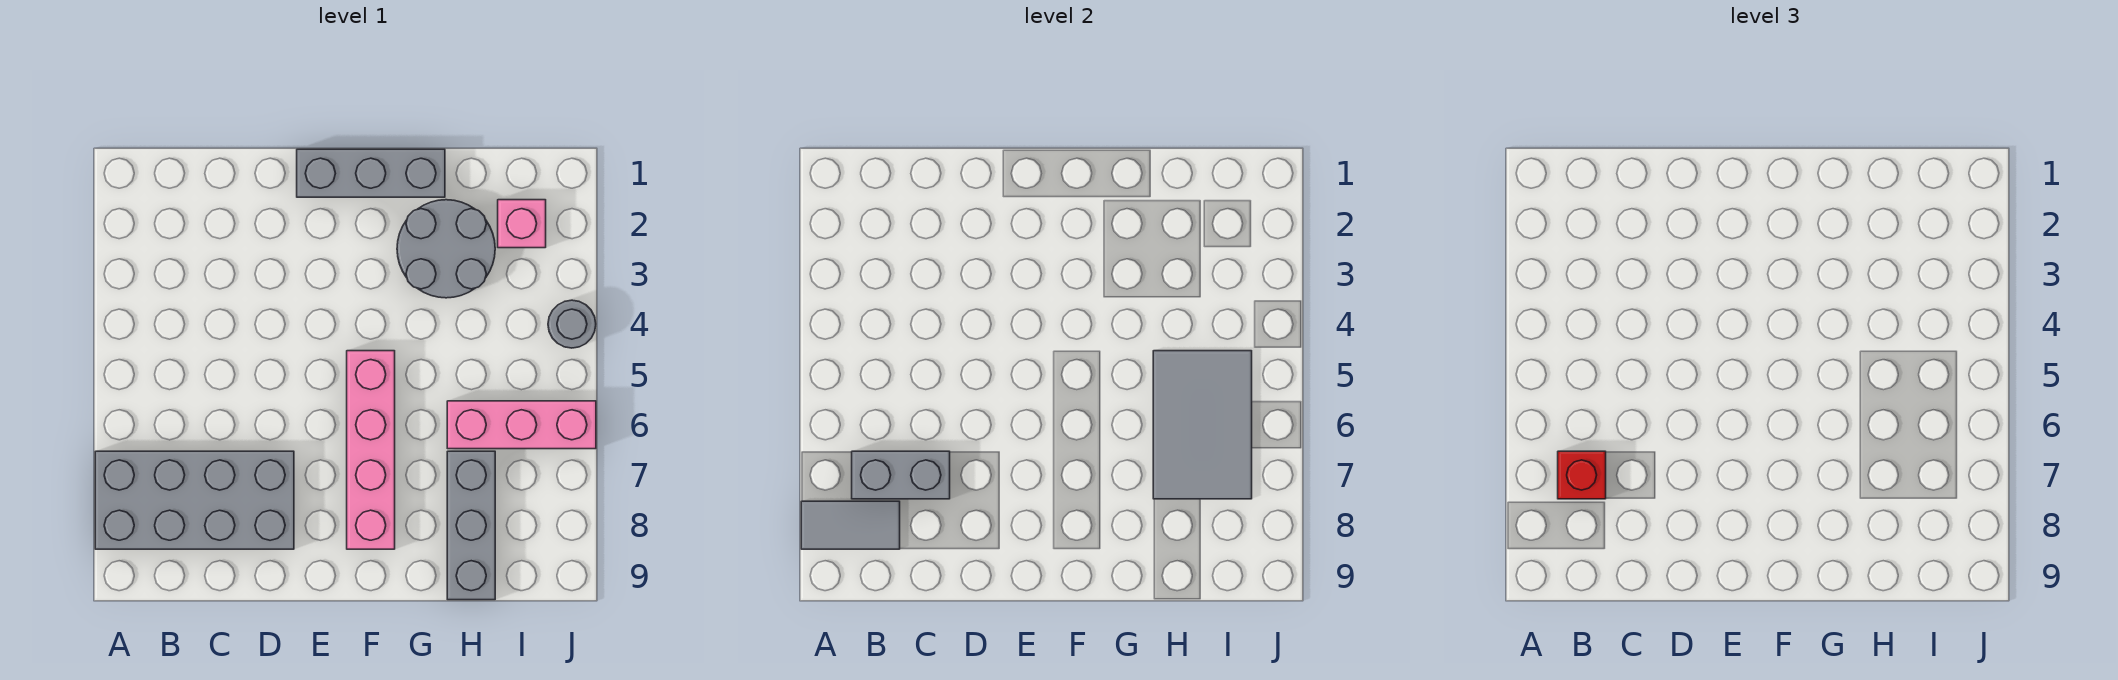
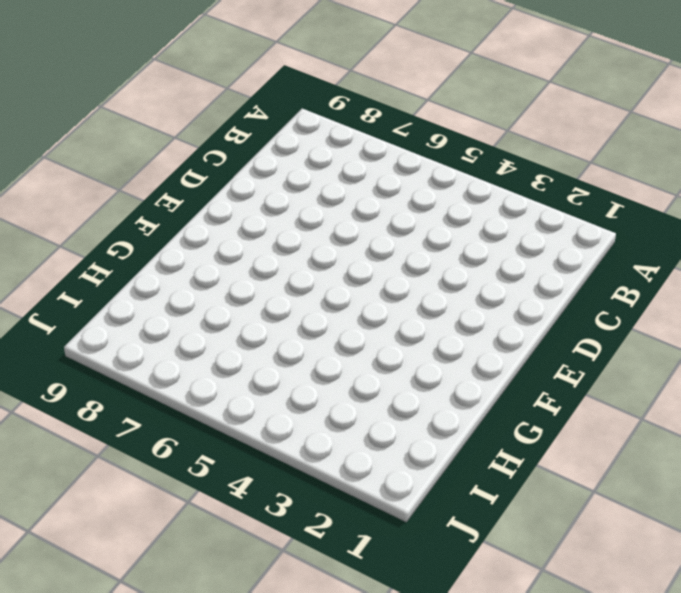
none -> grey brick A7:D8 level 1
none -> grey brick E1:G1 level 1
none -> pink brick F5:F8 level 1

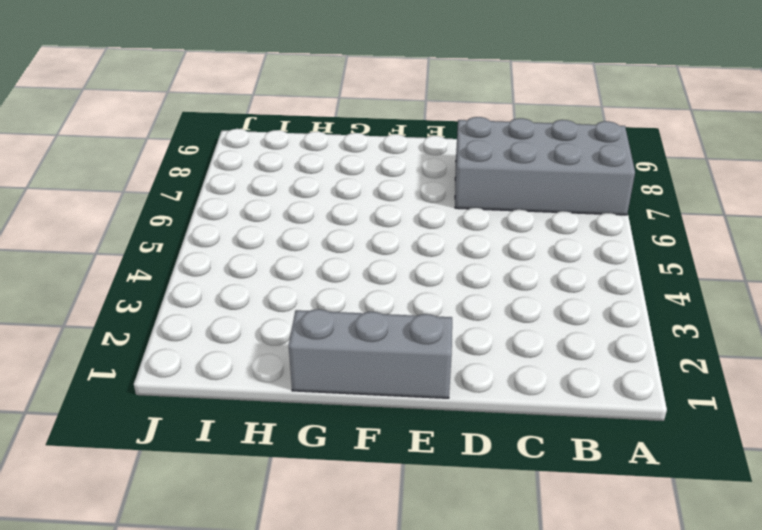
none -> pink brick F5:F8 level 1
none -> grey round brick G2:H3 level 1
none -> pink brick H6:J6 level 1

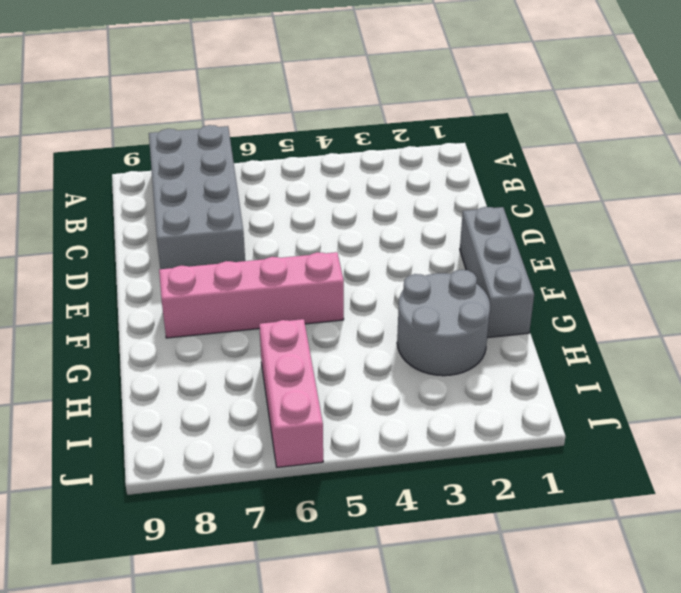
none -> grey brick H7:H9 level 1
none -> pink brick I2 level 1
none -> grey round brick J4 level 1

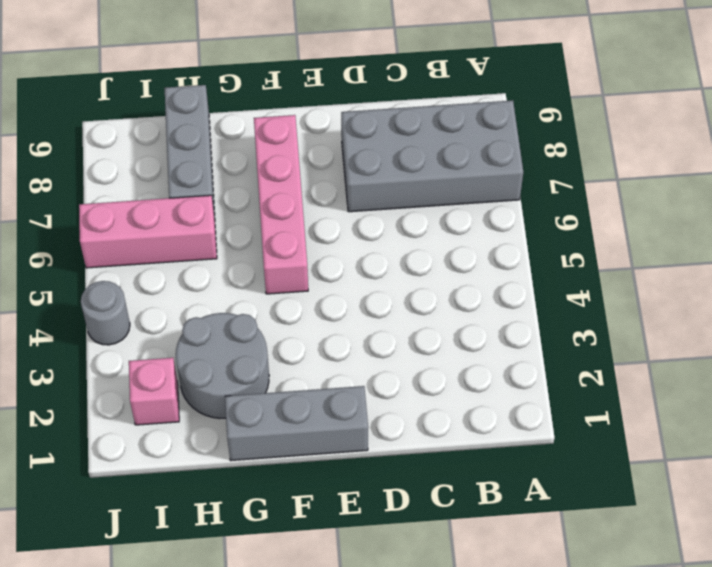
none -> grey tile A8:B8 level 2
none -> grey brick B7:C7 level 2
none -> grey tile H5:I7 level 2

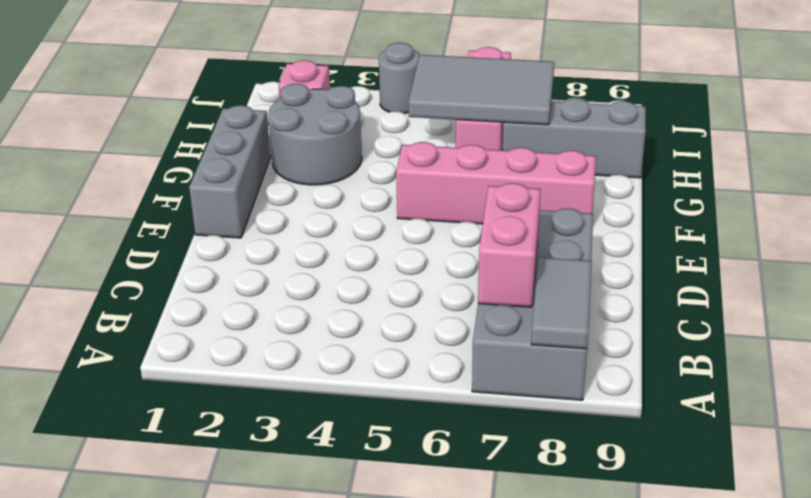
pink brick B7:C7 level 2 -> grey brick B7:C7 level 2
none -> red brick B7 level 3

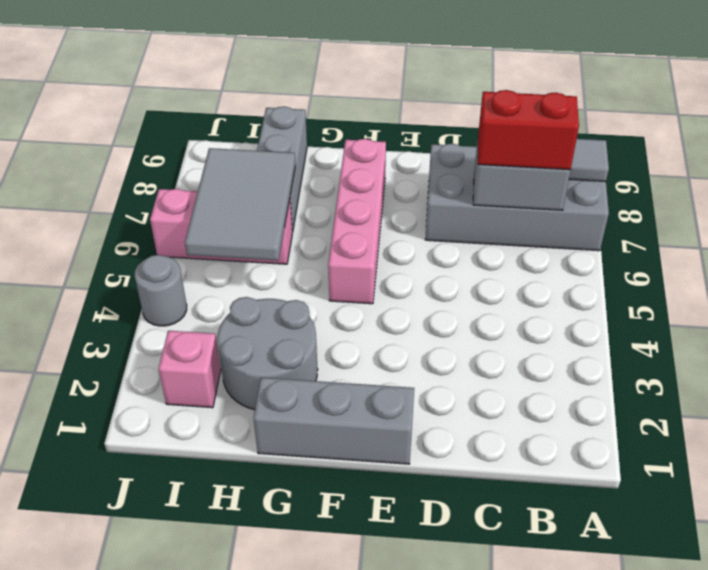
red brick B7:C7 level 3 -> red brick B7 level 3

